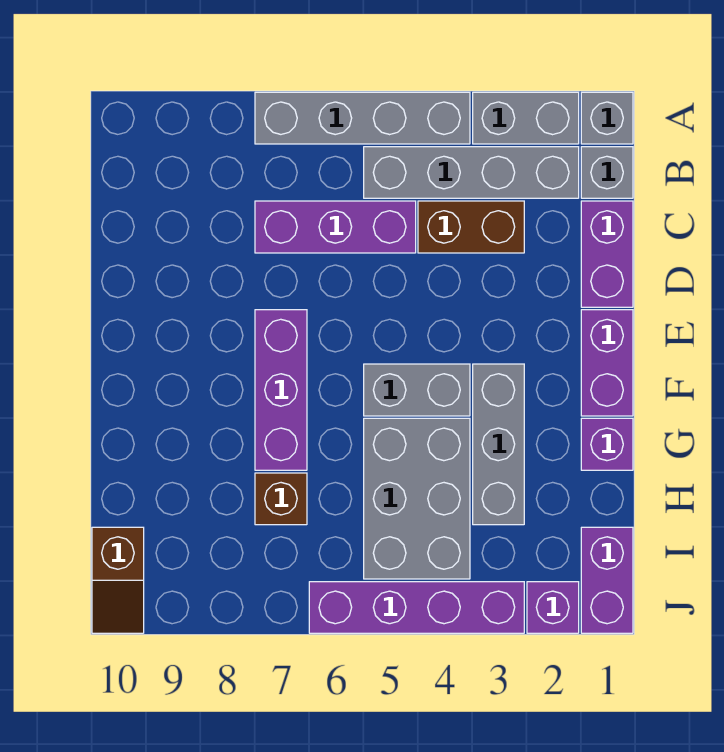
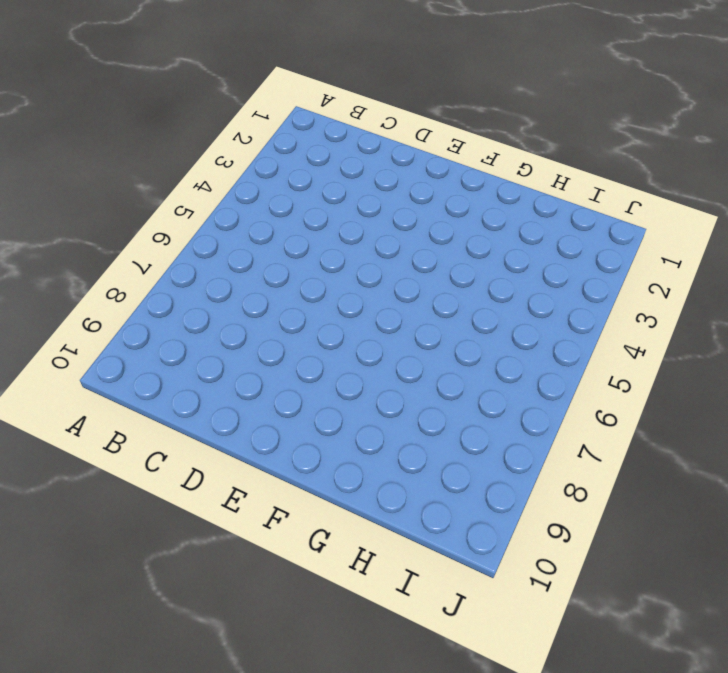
none -> grey brick A1 level 1
none -> grey brick A2:A3 level 1
none -> grey brick A4:A7 level 1

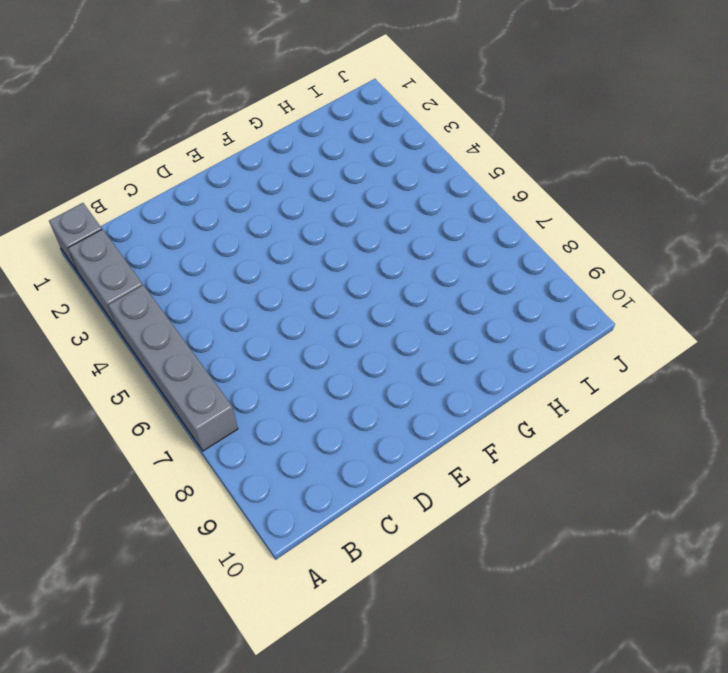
none -> grey brick B1 level 1
none -> grey brick B2:B5 level 1
none -> purple brick C1:D1 level 1

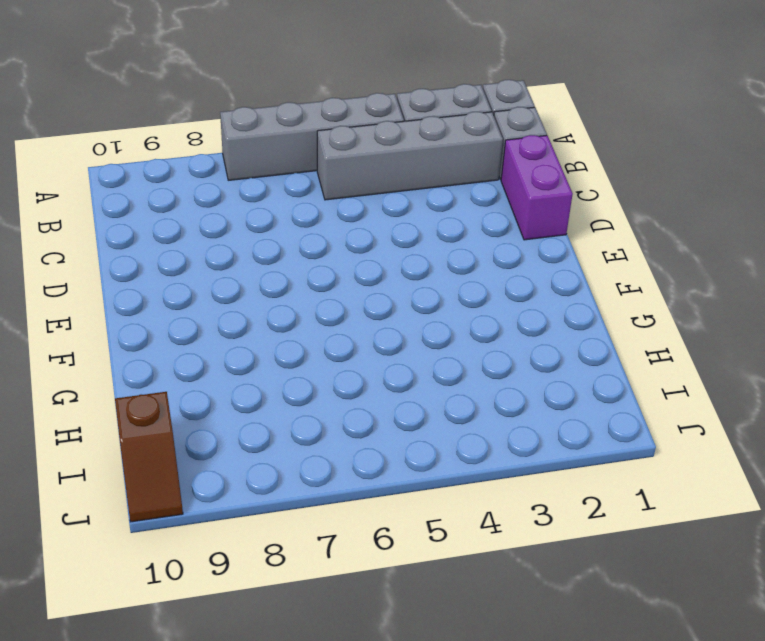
none -> brown brick C3:C4 level 1
none -> purple brick C5:C7 level 1
none -> purple brick E1:F1 level 1

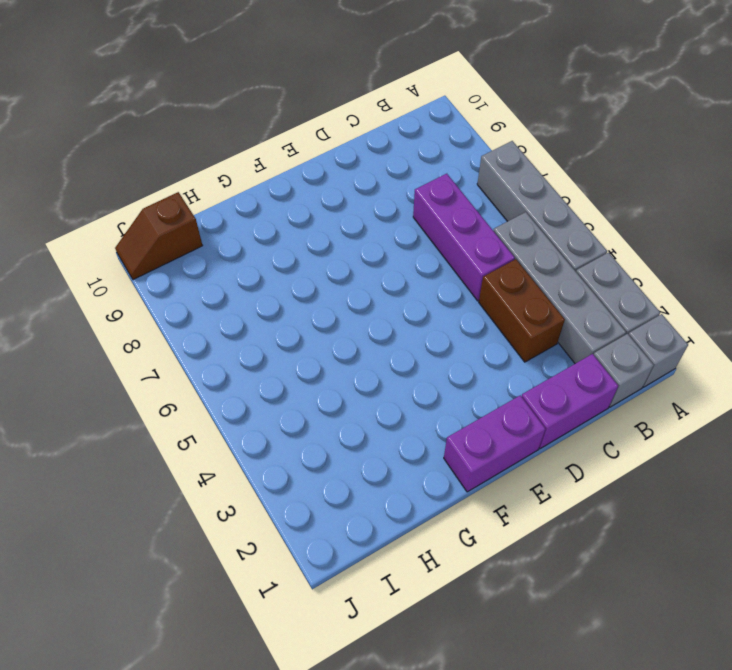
none -> purple brick E7:G7 level 1
none -> grey brick F3:H3 level 1
none -> grey brick F4:F5 level 1

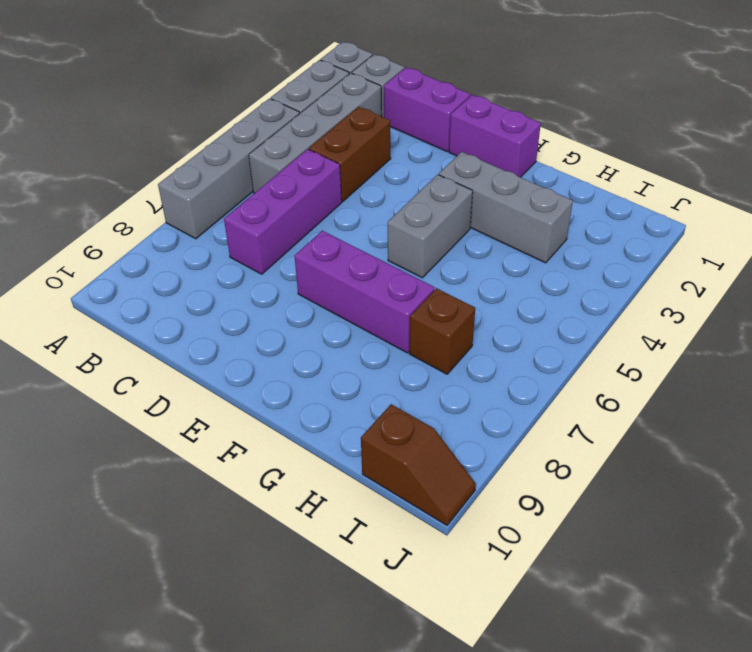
none -> purple brick G1 level 1
none -> grey brick G4:I5 level 1
none -> purple brick I1:J1 level 1

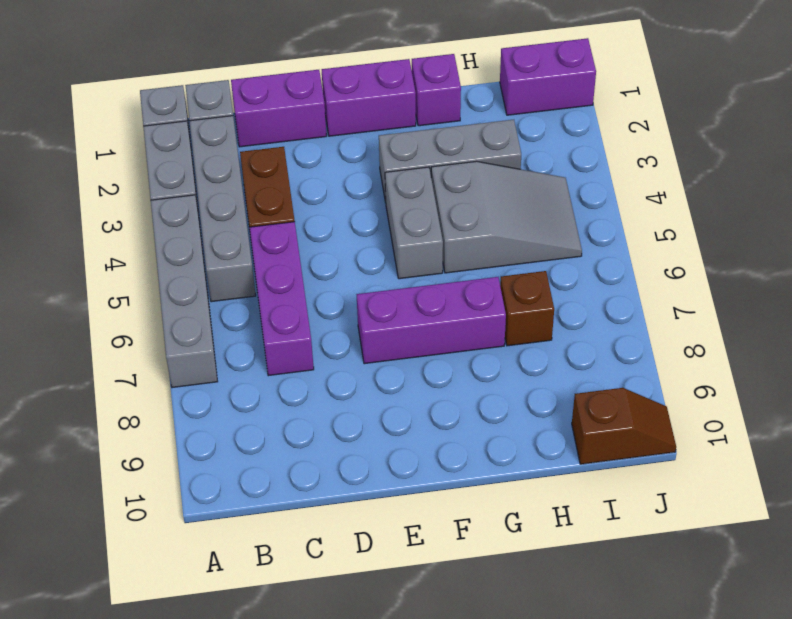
grey slope G4:I5 level 1 top G -> grey brick G4:I5 level 1
none -> purple brick J2 level 1
none -> purple brick J3:J6 level 1

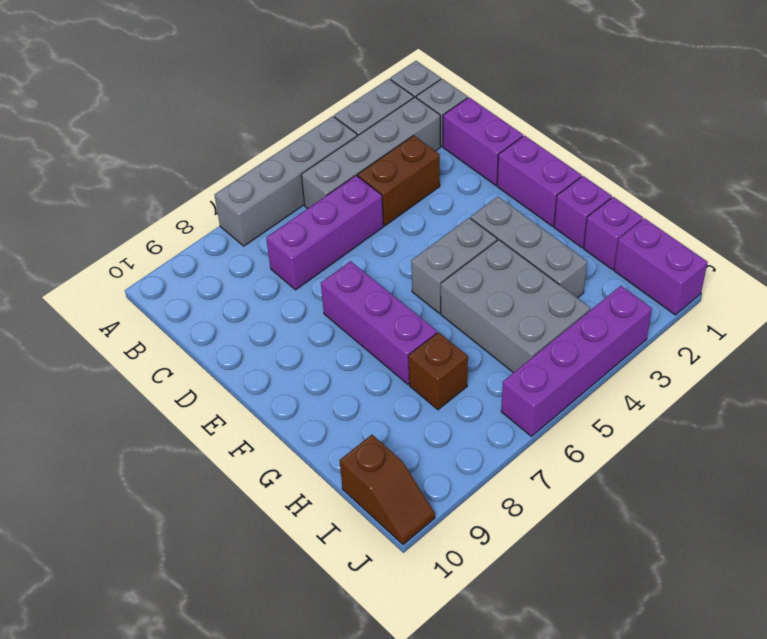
purple brick H1 level 1 -> purple brick J2 level 1

